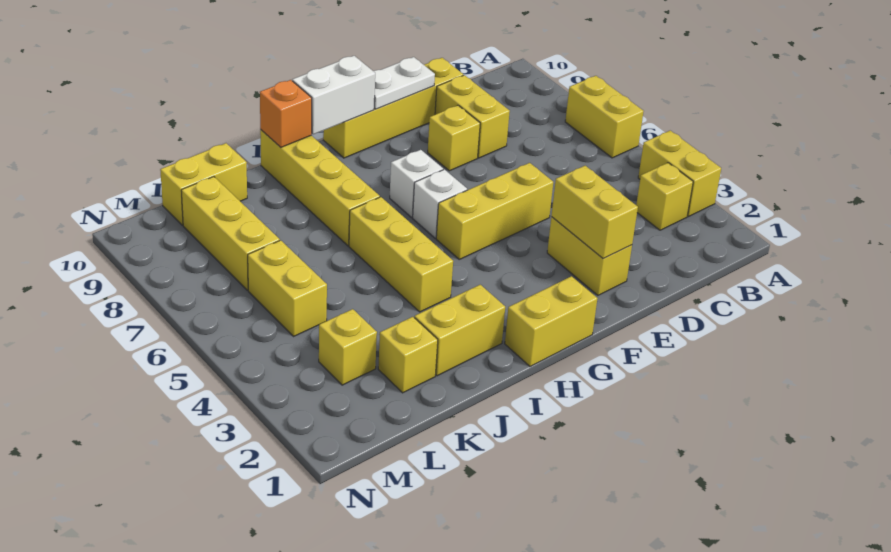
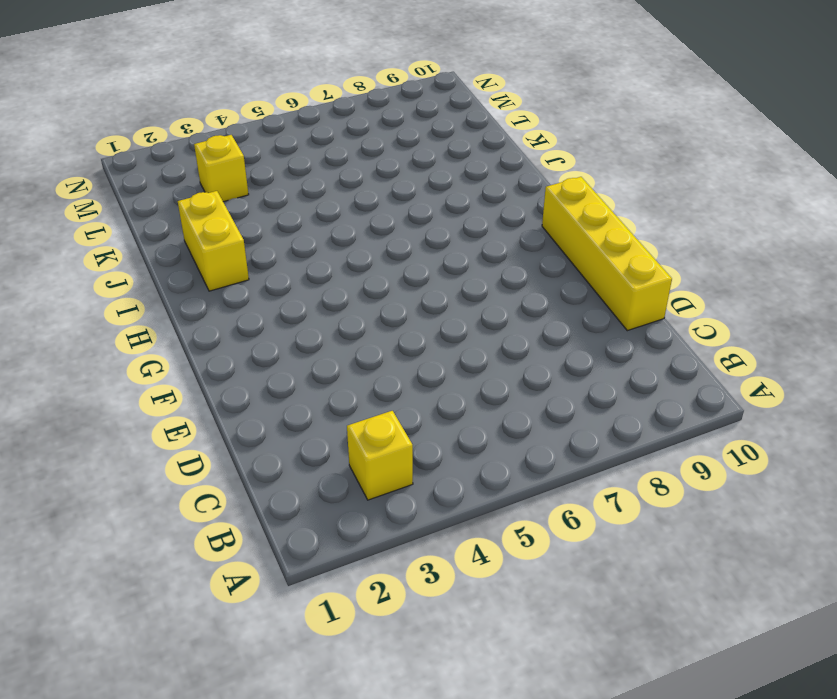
none -> yellow brick A3:A4 level 1
none -> yellow brick A6:A7 level 1
none -> yellow brick D8:D9 level 1

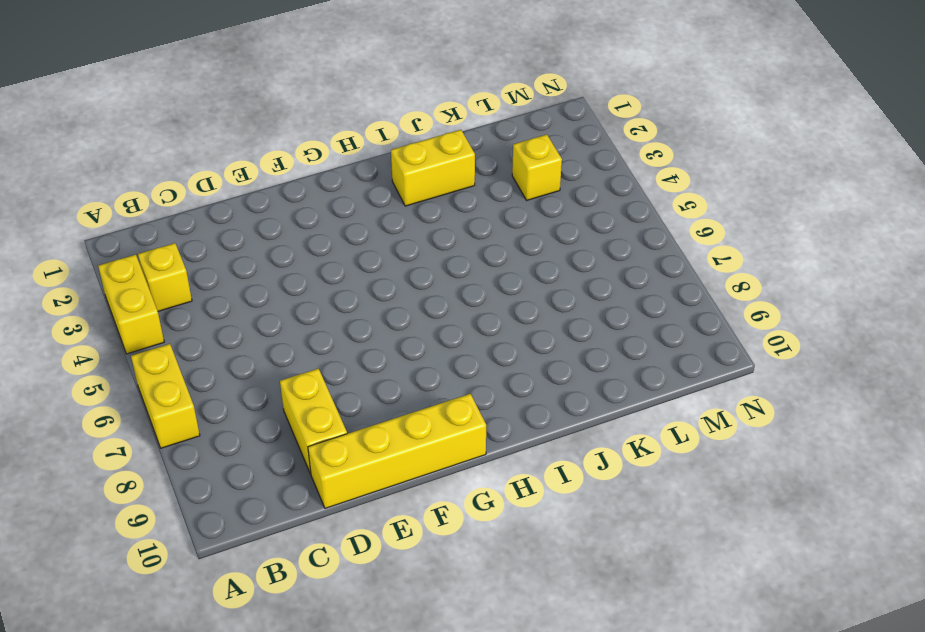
none -> yellow brick E2:E3 level 1
none -> yellow brick E5:G5 level 1
none -> yellow brick E8 level 1

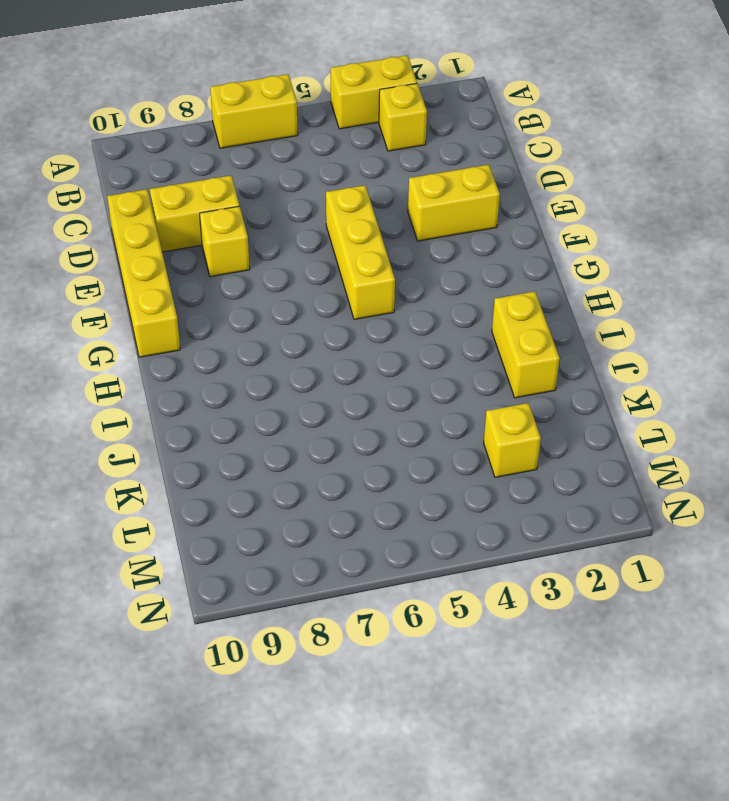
none -> yellow brick G1:H1 level 1
none -> white brick G6 level 1
none -> white brick G7 level 1

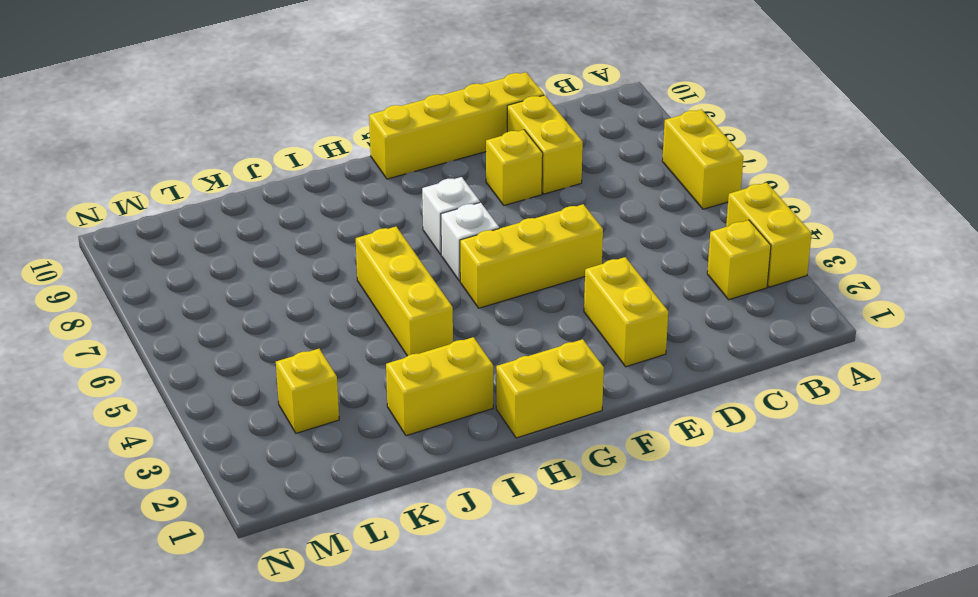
none -> yellow brick I7:I10 level 1
none -> yellow brick K2 level 1
none -> yellow brick K10:L10 level 1

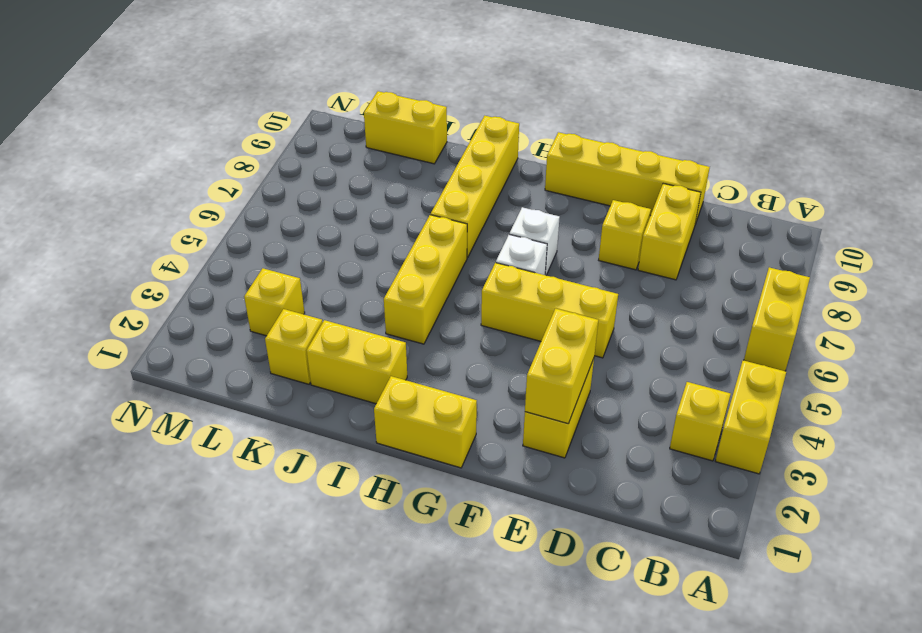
none -> yellow brick L5:L6 level 1
none -> yellow brick L7:L9 level 1
none -> white plate E10:F10 level 2

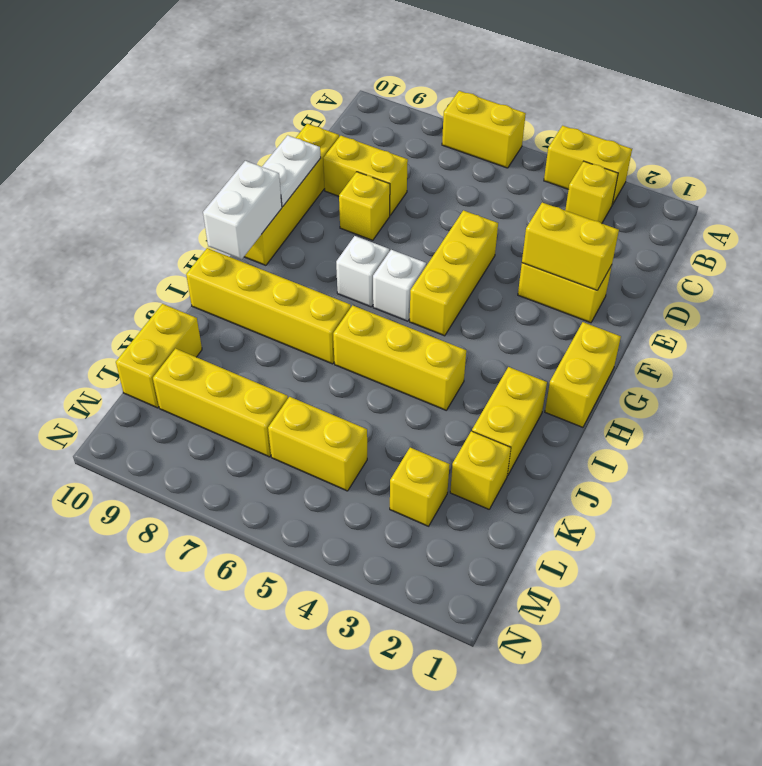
none -> orange brick I10 level 2

